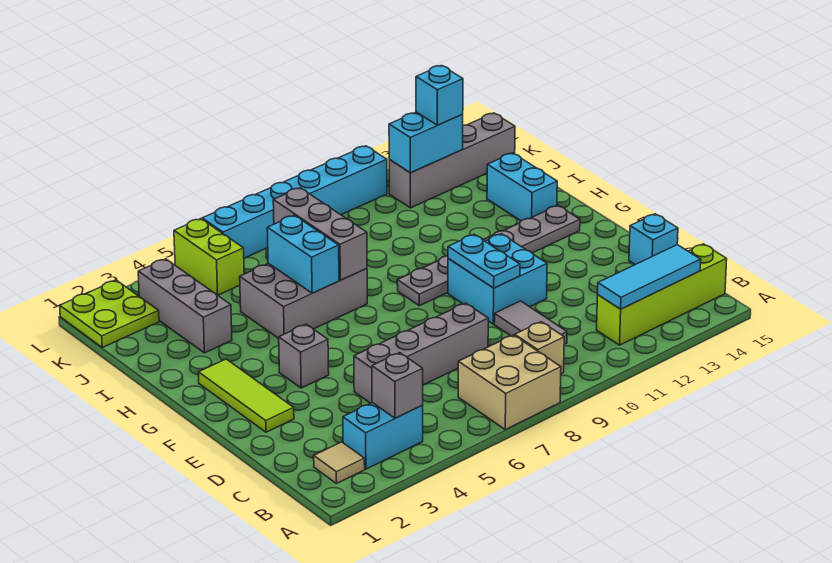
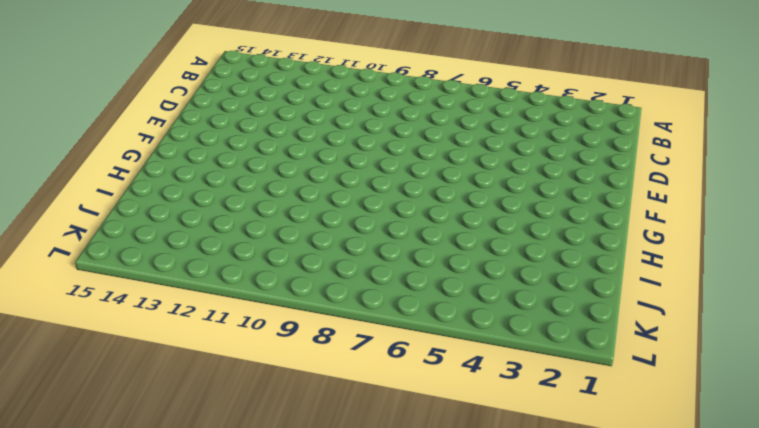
none -> tan brick A7:B8 level 1
none -> tan tile B2 level 1
none -> cyan brick B3:B4 level 1

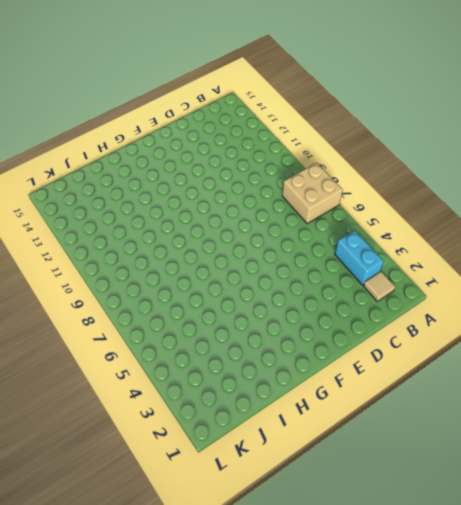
none -> tan brick B9 level 1
none -> lime brick B12:B15 level 1
none -> grey tile C10:D10 level 1

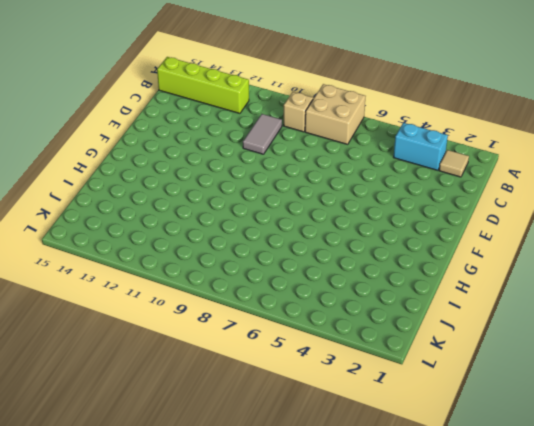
none -> grey brick D5:D8 level 1
none -> cyan brick D15 level 1
none -> lime tile E2:G2 level 1

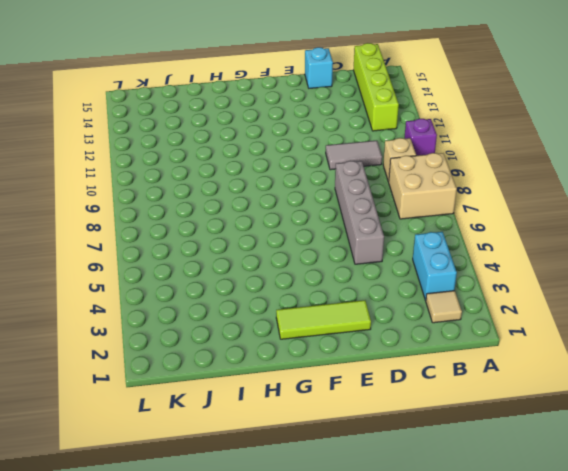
purple brick A10 level 1 -> none
none -> cyan brick E10:F11 level 1
none -> grey brick F4 level 1
none -> grey plate G9:G14 level 1

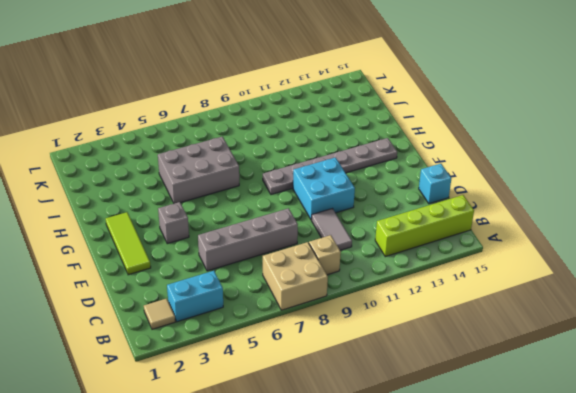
none -> cyan brick H14:I14 level 1
none -> grey brick I3:K3 level 1
none -> lime plate K1:L2 level 1

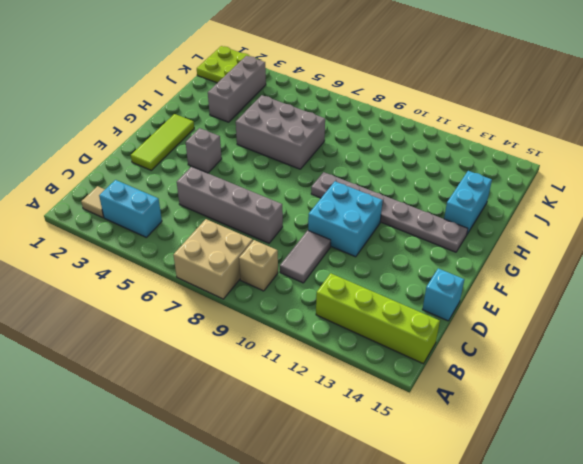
none -> lime brick K5:L5 level 1
none -> grey brick K12:K15 level 1
none -> cyan brick L6:L11 level 1

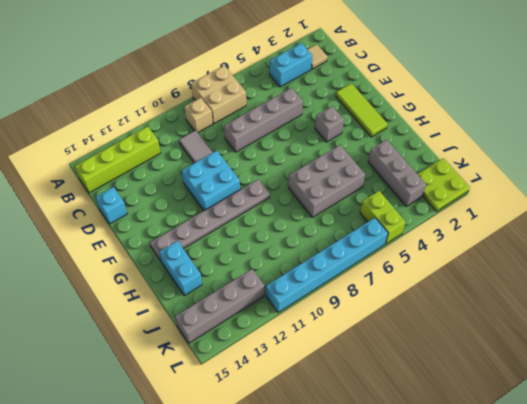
none -> grey brick B4 level 2
none -> cyan tile B12:B14 level 2
none -> cyan plate E10:F10 level 2

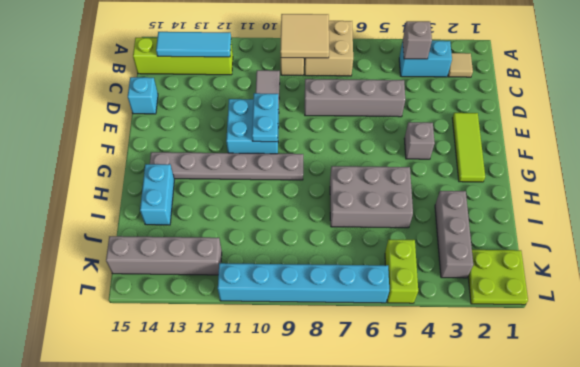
tan tile A8:B9 level 2 -> none
none -> cyan brick H6:I6 level 2
none -> grey brick H7:J7 level 2
none -> cyan brick K12:K13 level 2

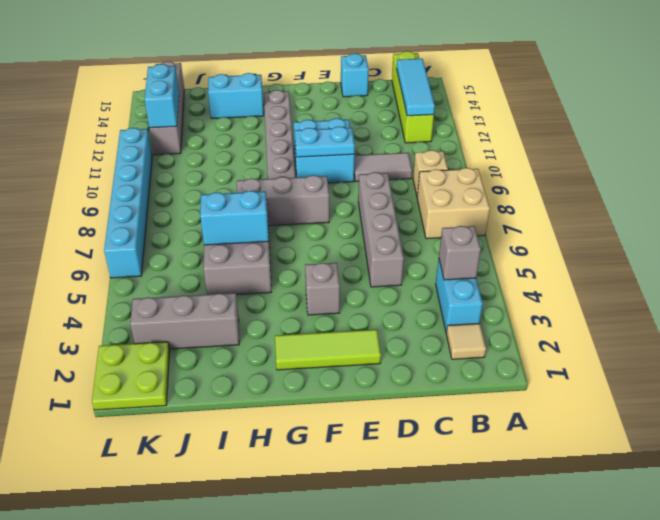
grey brick F8:H8 level 1 -> grey brick H7:J7 level 2
none -> lime brick K5:L5 level 1
none -> cyan brick K13 level 3

